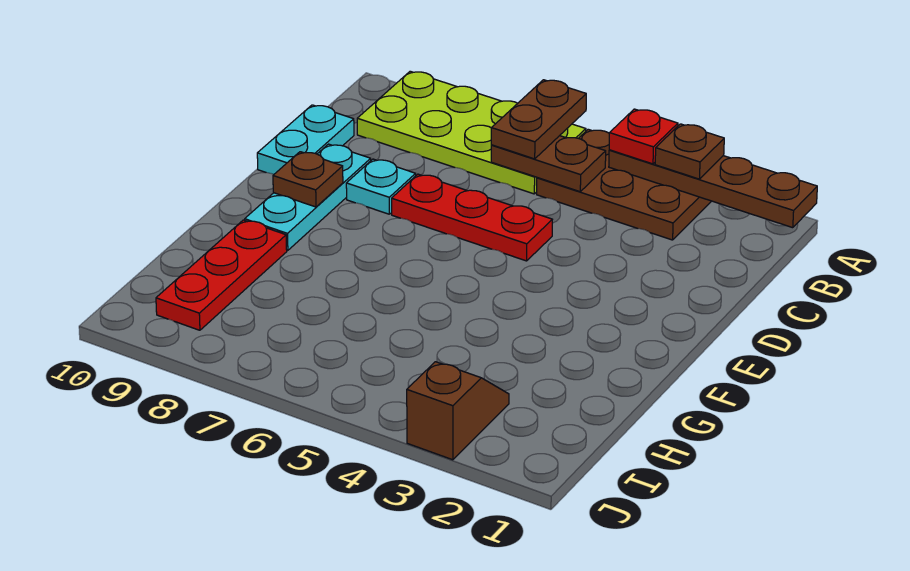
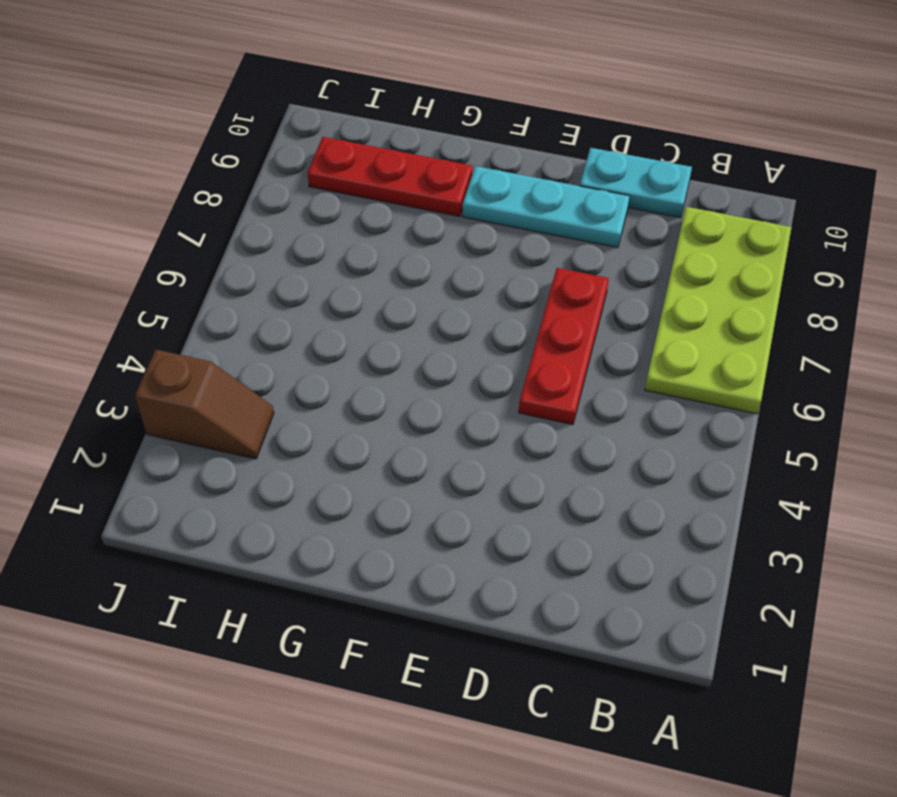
none -> brown plate A3:B5 level 1
none -> cyan plate D8 level 1
none -> brown plate A1:A4 level 2

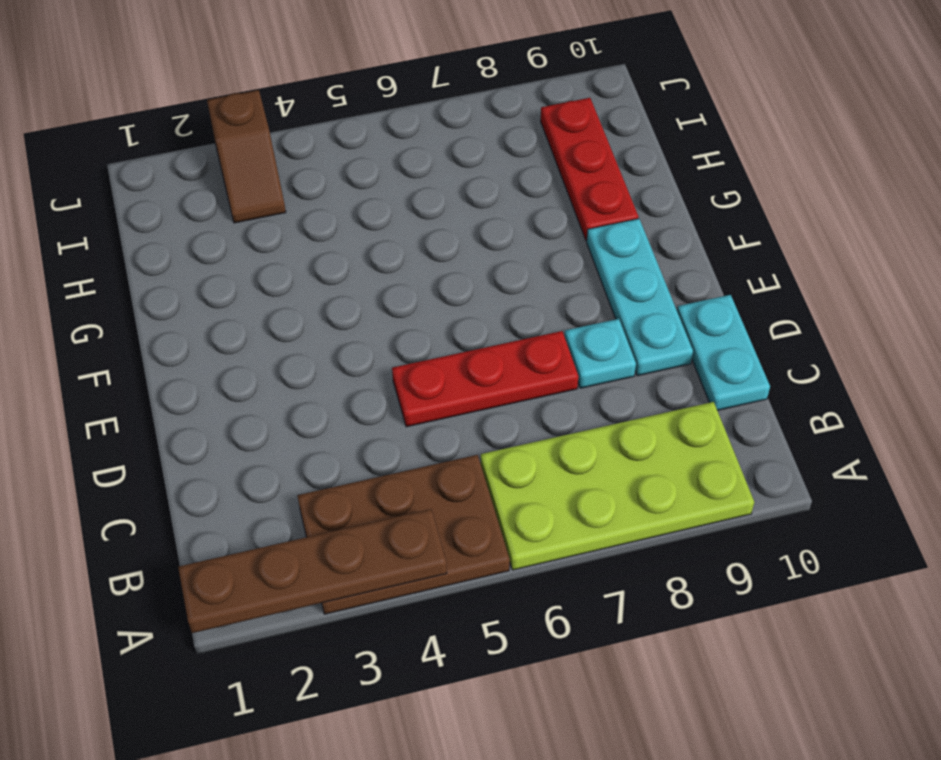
none -> brown plate B5:B6 level 2
none -> brown plate E9 level 2
none -> brown plate A3 level 3

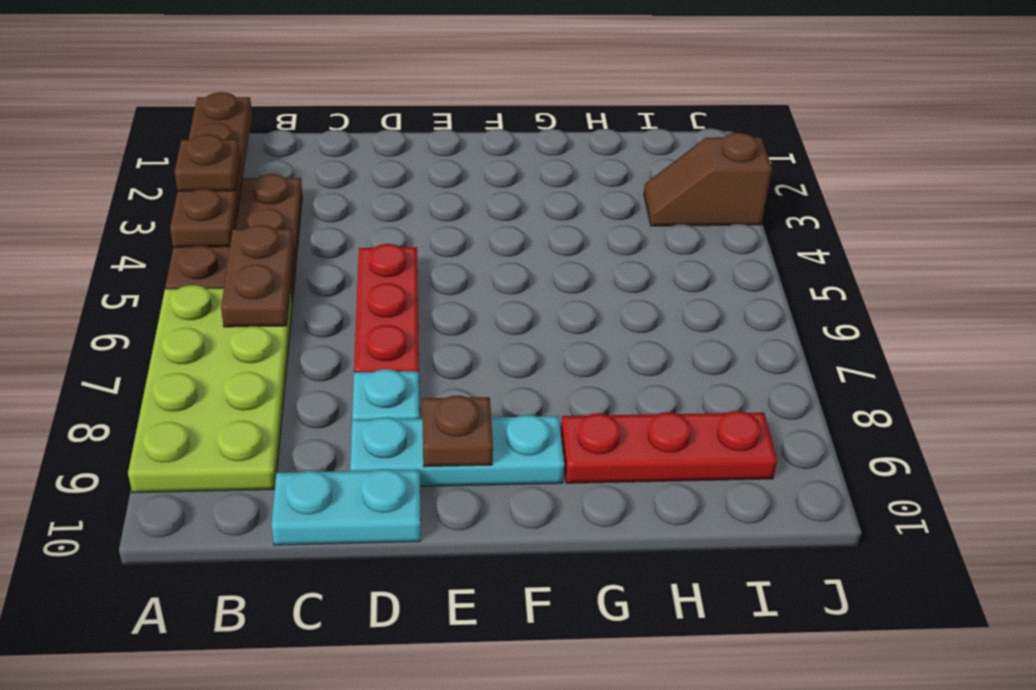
none -> red plate A4 level 3
none -> brown plate A6:B6 level 3

